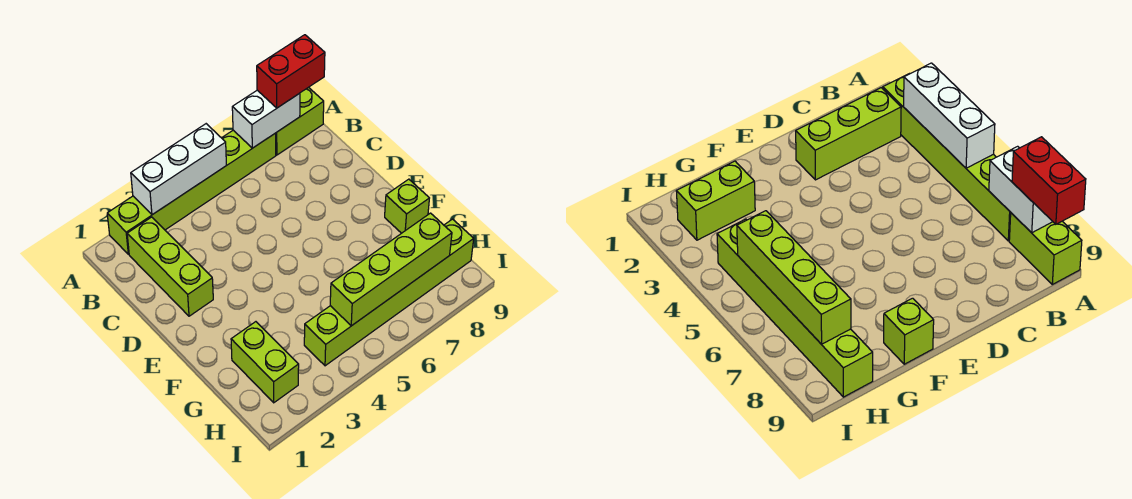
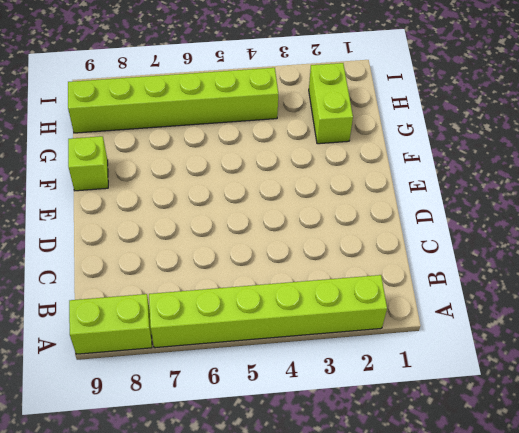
none -> lime brick B2:D2 level 1
none -> white brick A3:A5 level 2

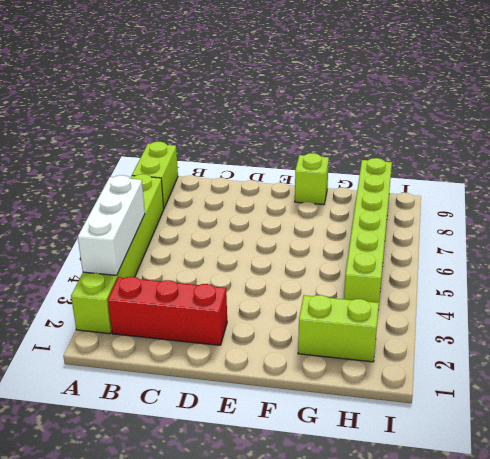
red brick B2:D2 level 1 -> lime brick B2:D2 level 1
none -> white brick A7:A8 level 2
none -> lime brick H5:H8 level 2

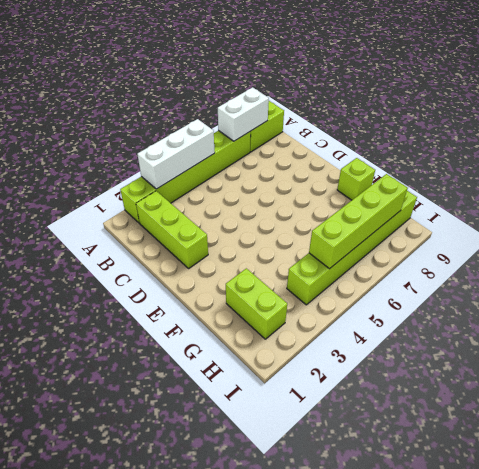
none -> red brick A8:A9 level 3

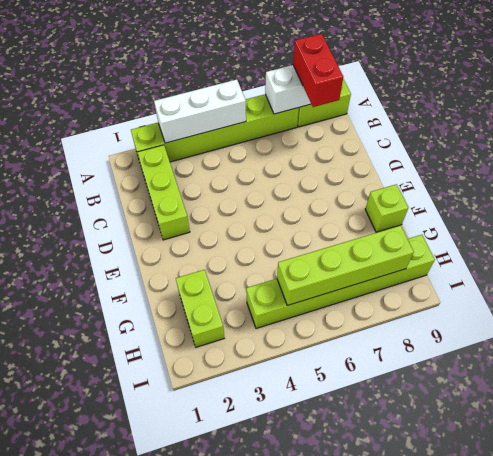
red brick A8:B8 level 3 -> red brick A8:A9 level 3

